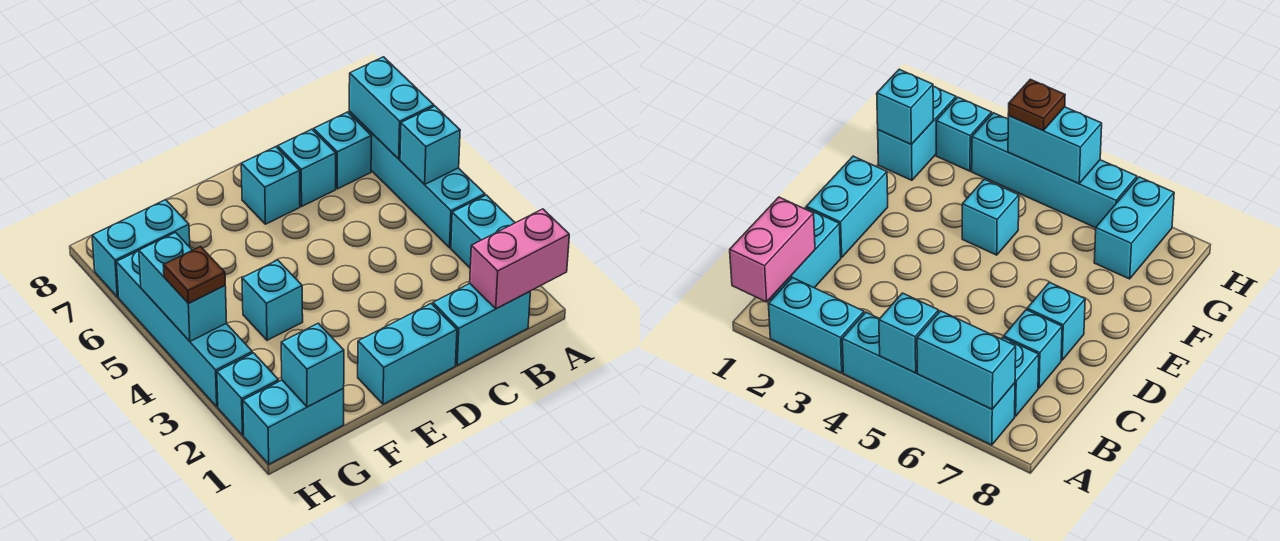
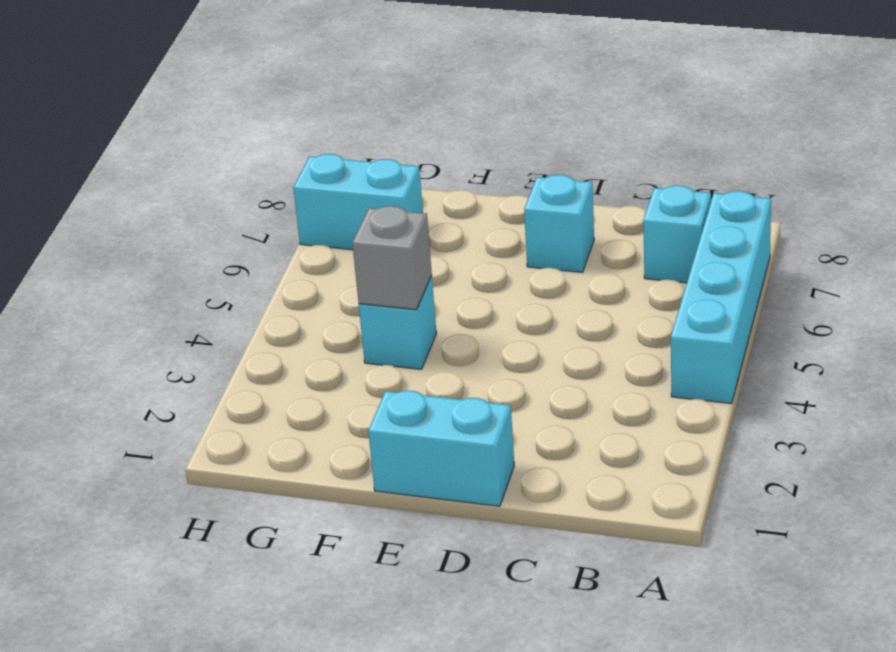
grey brick F4 level 2 -> none
none -> cyan brick A2:A3 level 1
none -> cyan brick B1:C1 level 1
none -> cyan brick C7 level 1

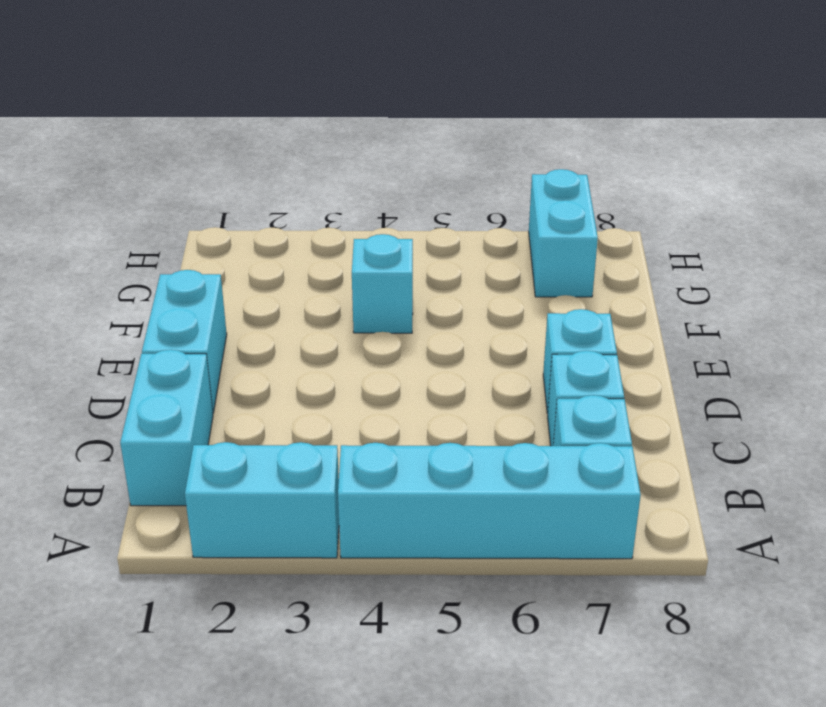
none -> cyan brick G1:H1 level 1
none -> cyan brick H2 level 1
none -> cyan brick H3:H6 level 1

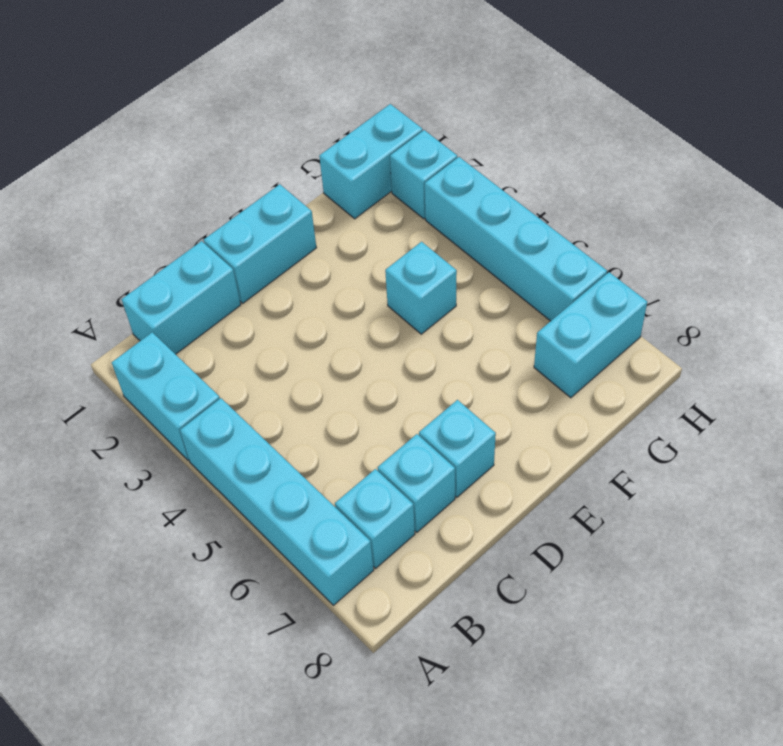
none -> pink brick A1:B1 level 2
none -> cyan brick A5 level 2
none -> cyan brick A6:A7 level 2

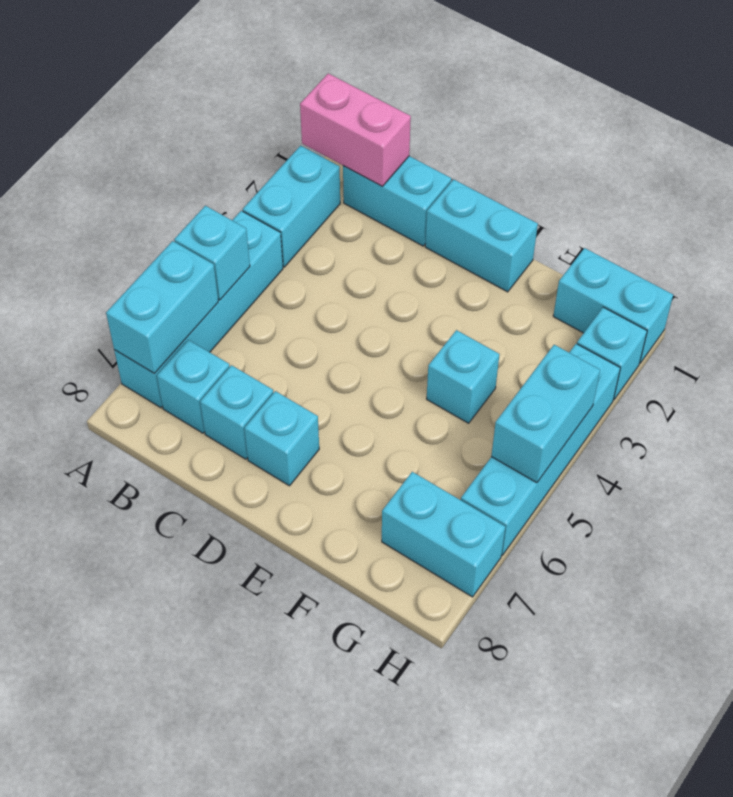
none -> cyan brick G1 level 2
none -> brown plate H4 level 3

